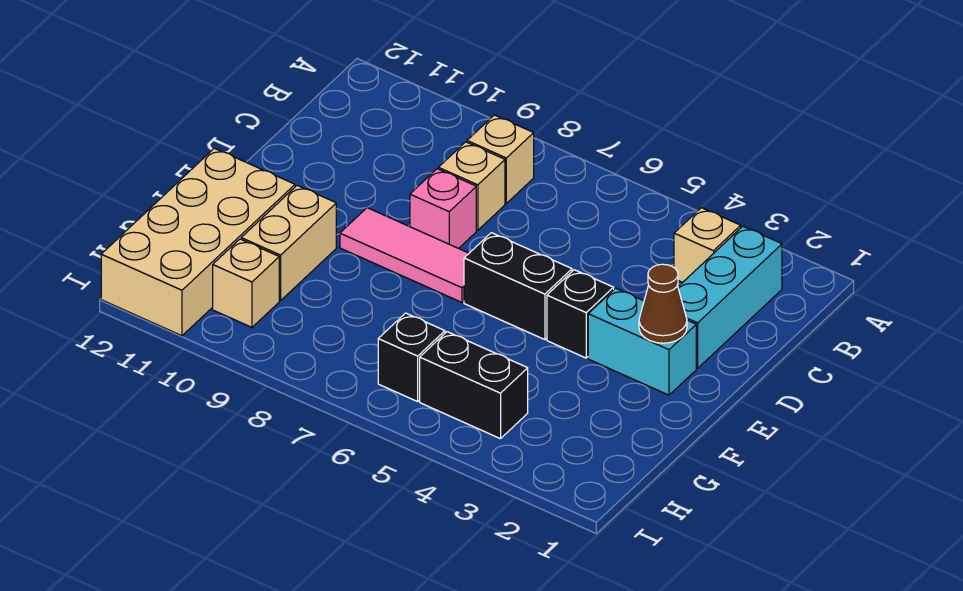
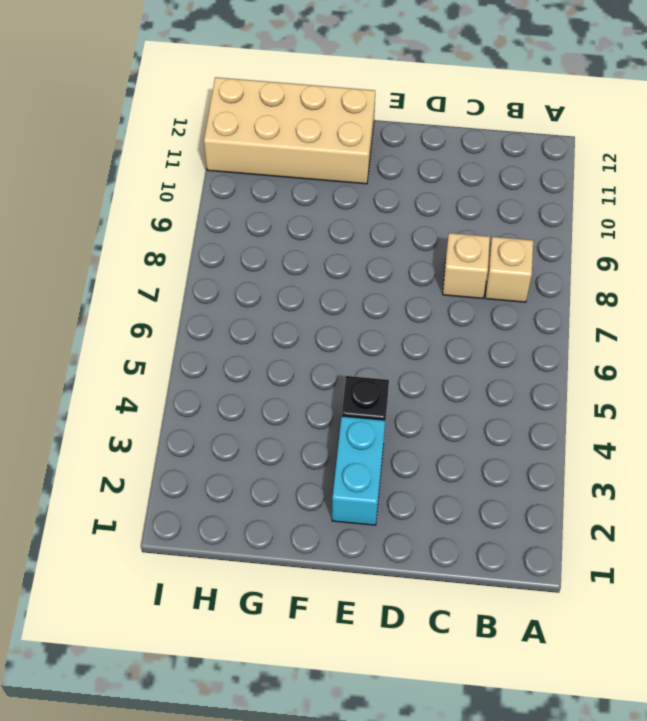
none -> cyan brick B2:D2 level 1
none -> tan brick B3 level 1
none -> pink brick D8 level 1

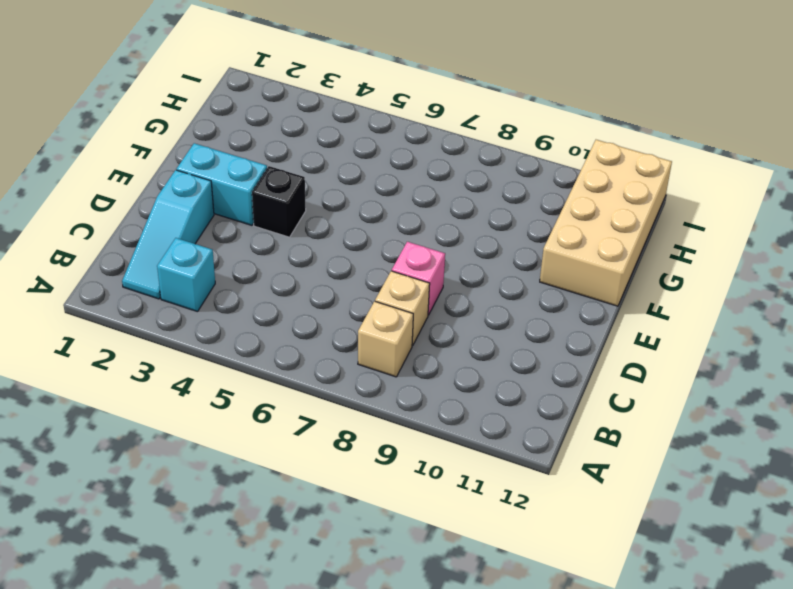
cyan slope B2:D2 level 1 top D -> cyan brick B2:D2 level 1
cyan brick B3 level 1 -> tan brick B3 level 1
none -> black brick E5:E6 level 1
none -> pink tile E7:E9 level 1
none -> tan brick F10:G10 level 1

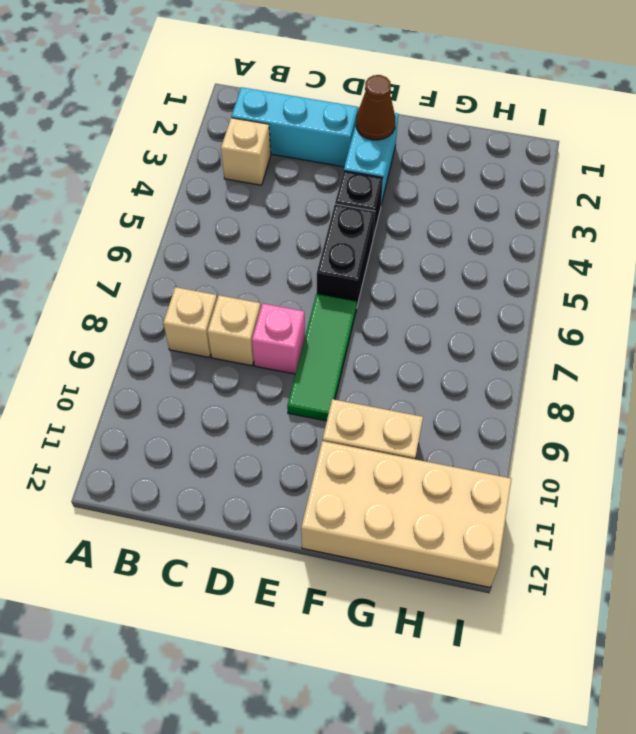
green tile E7:E9 level 1 -> pink tile E7:E9 level 1
none -> black brick H4:H5 level 1
none -> black brick H6 level 1
none -> tan brick H10 level 1

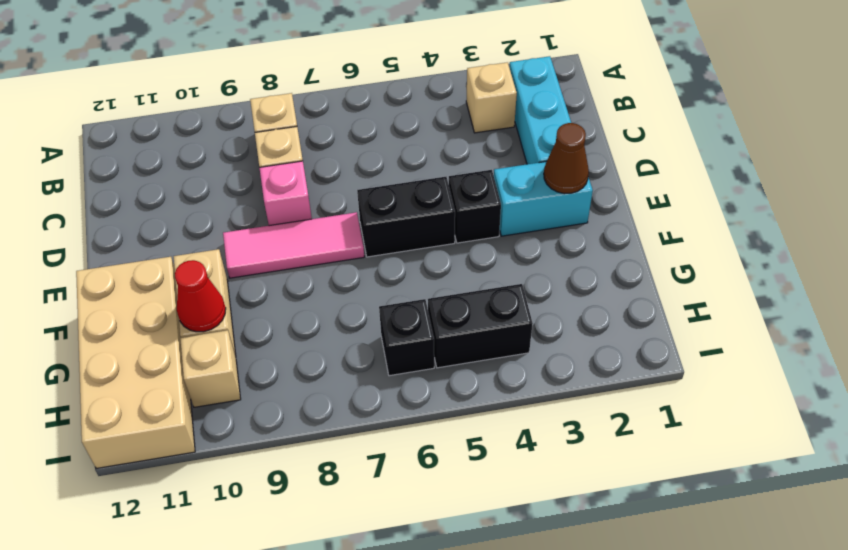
red cone G10 level 2 -> none

